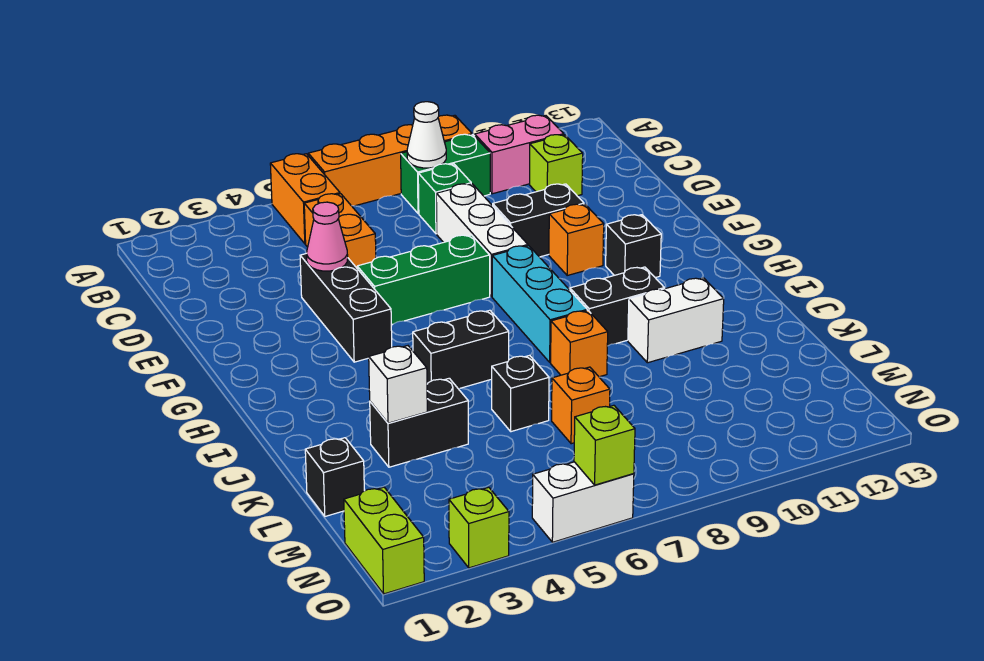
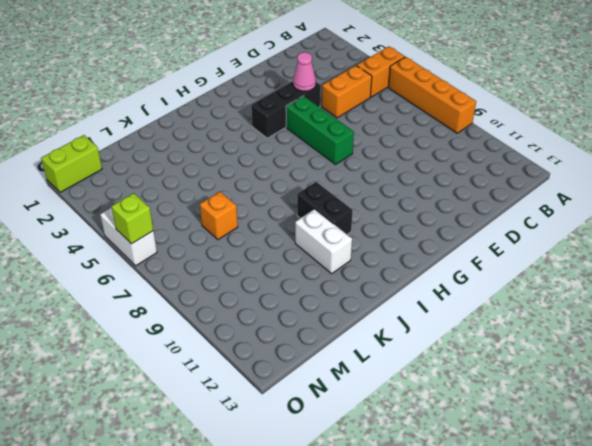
none -> green brick B8:B9 level 1
none -> pink brick B10:B11 level 1
none -> green brick C8 level 1

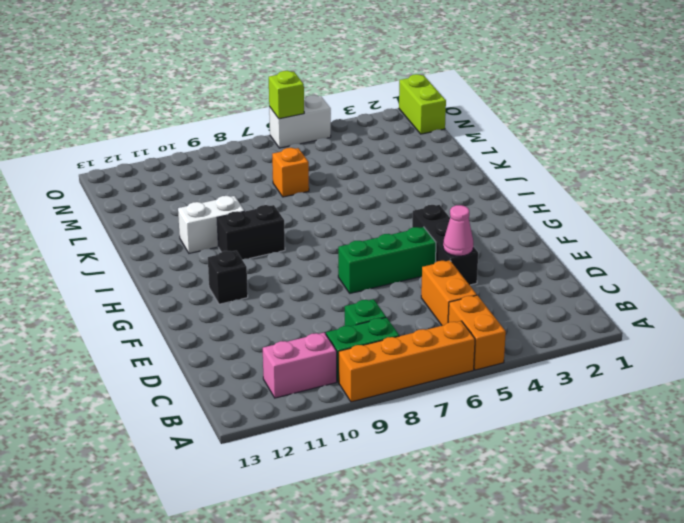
none -> lime brick C11 level 1
none -> white brick D8:F8 level 1
none -> black brick E9:E10 level 1

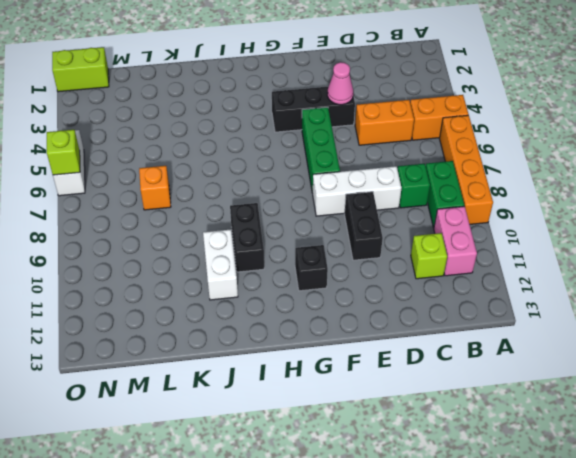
none -> orange brick F10 level 1
none -> cyan brick G8:I8 level 1
none -> black brick I5:I6 level 1

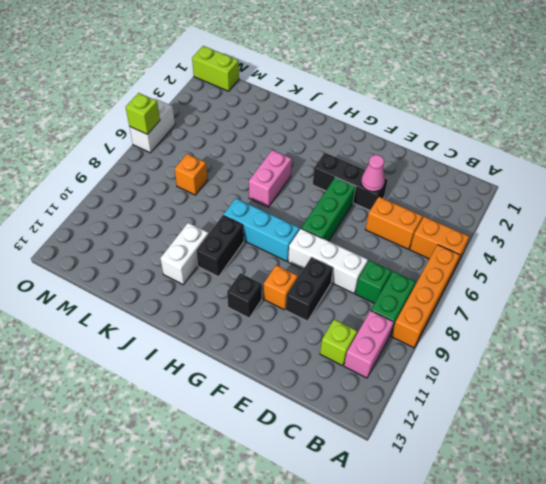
pink brick I5:I6 level 1 -> black brick I5:I6 level 1
none -> orange brick J8 level 1
none -> black brick K3:K4 level 1
none -> black brick K6 level 1

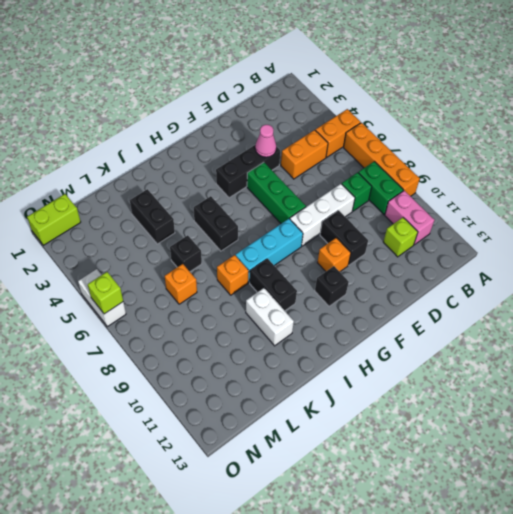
none -> black brick L1 level 1
none -> lime brick O3 level 1
none -> white cone B8 level 2

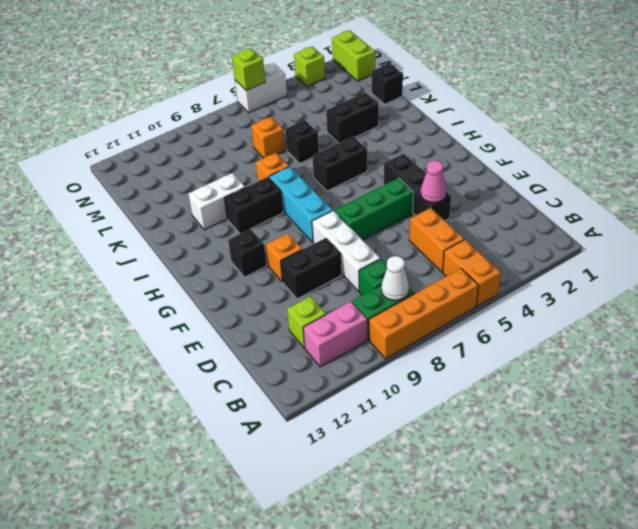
none -> white brick K3 level 2

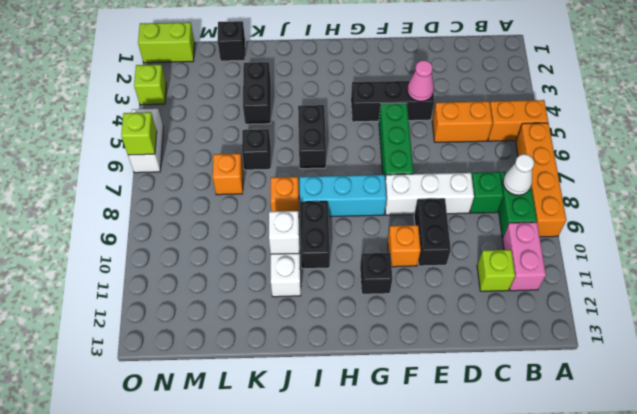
white brick J10 level 2 -> white brick K3 level 2

